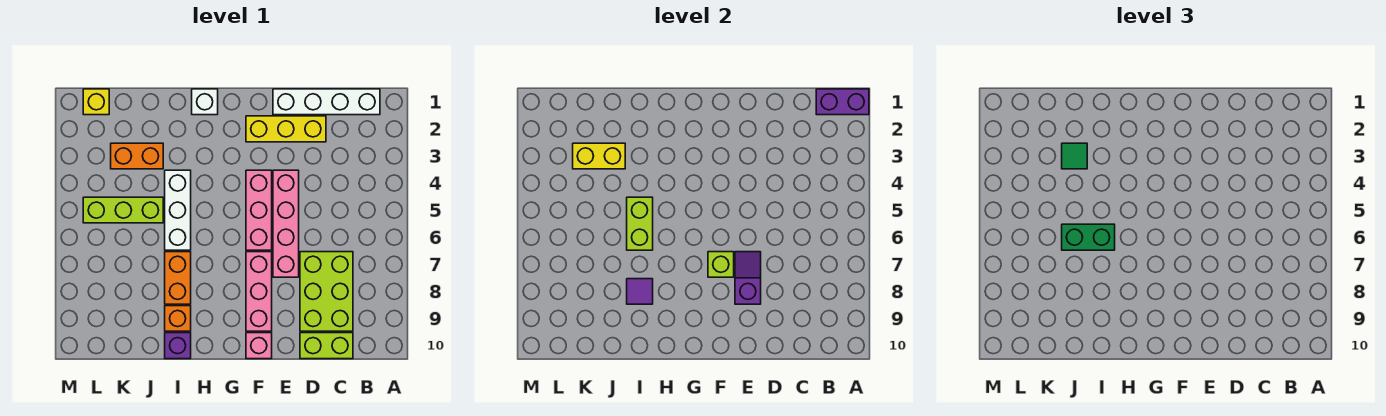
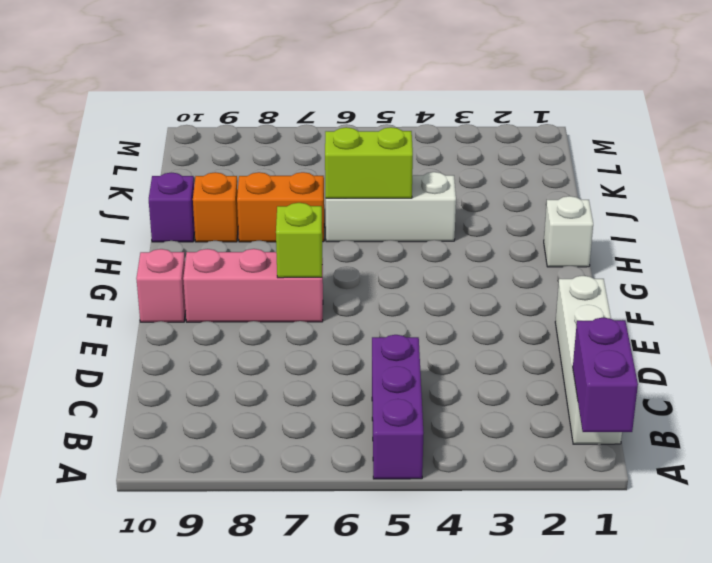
purple brick A5:C5 level 1 -> none
none -> lime brick C7:D9 level 1
none -> lime brick C10:D10 level 1
none -> yellow brick D2:F2 level 1

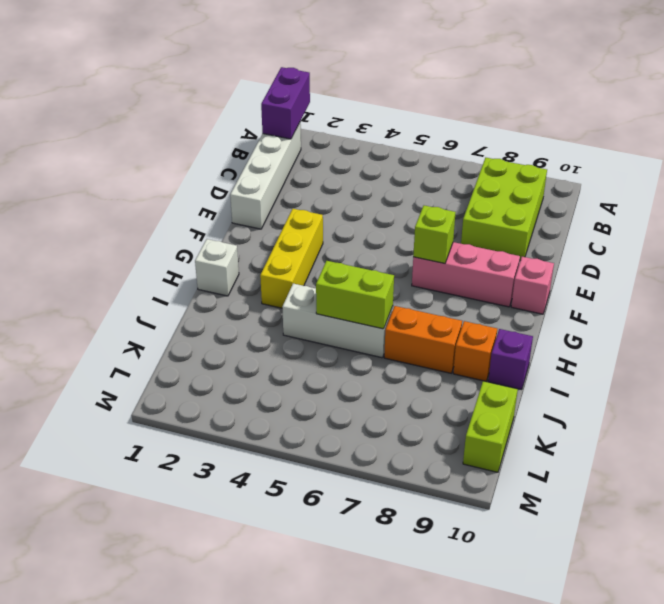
lime brick B8:D9 level 1 -> lime brick C7:D9 level 1
yellow brick F3:H3 level 1 -> yellow brick D2:F2 level 1
lime brick K10:L10 level 1 -> lime brick C10:D10 level 1
none -> pink brick E4:E7 level 1
none -> pink brick F4:F6 level 1
none -> orange brick J3:K3 level 1

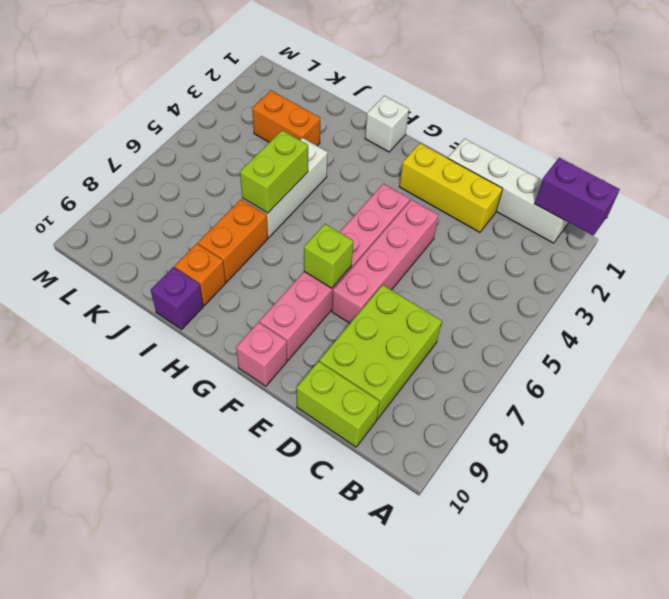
none -> lime brick J5:L5 level 1
none -> yellow brick L1 level 1
none -> purple slope E7:E8 level 2 top 8

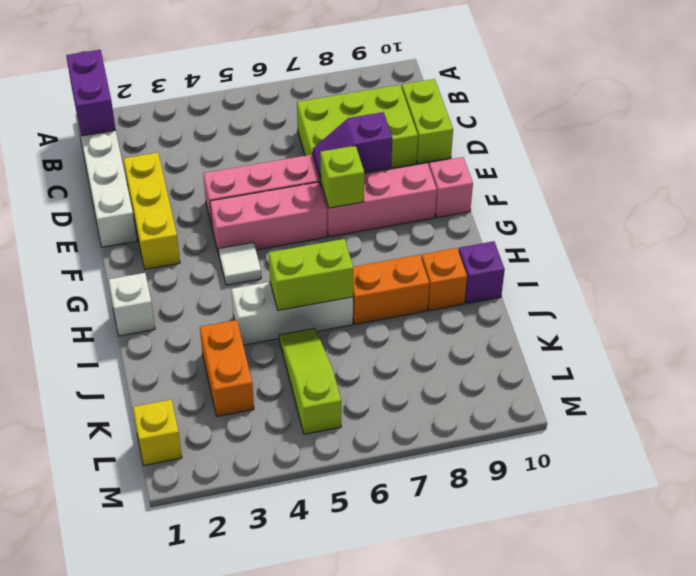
white tile G4 level 1 -> none
lime slope J5:L5 level 1 top L -> lime brick J5:L5 level 1
none -> purple tile I8 level 2
none -> yellow brick J3:K3 level 2
none -> green brick I6:J6 level 3

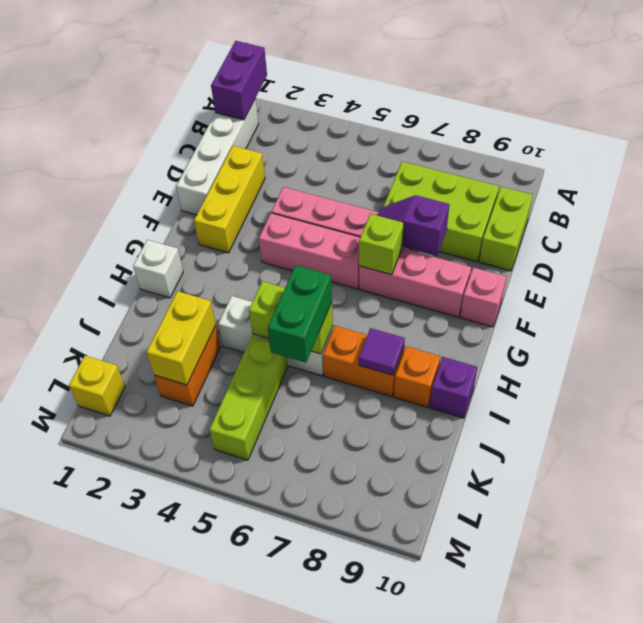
none -> green tile J3 level 3

